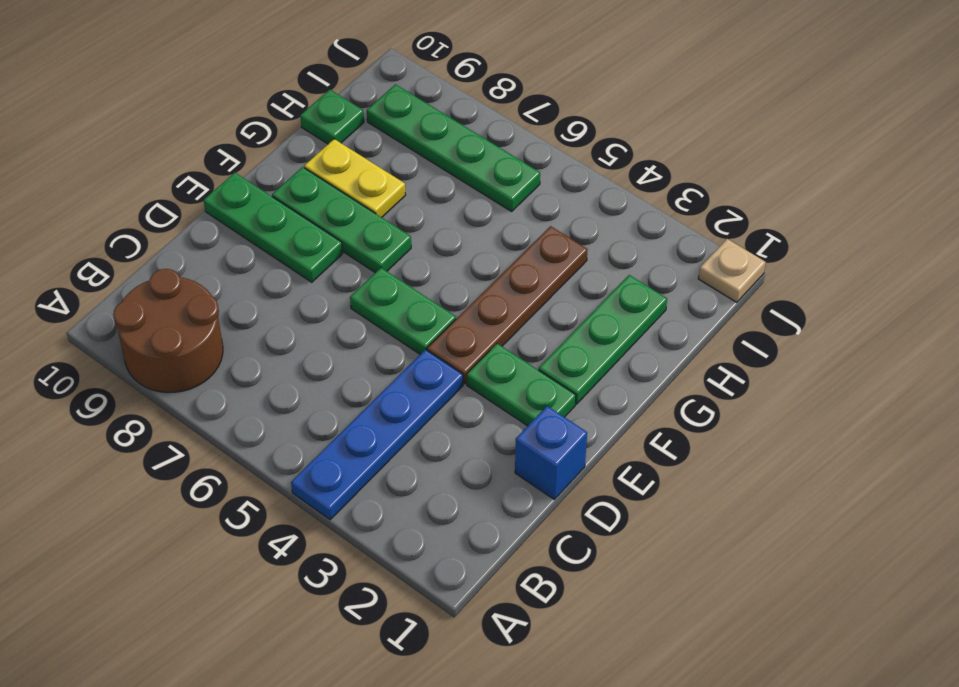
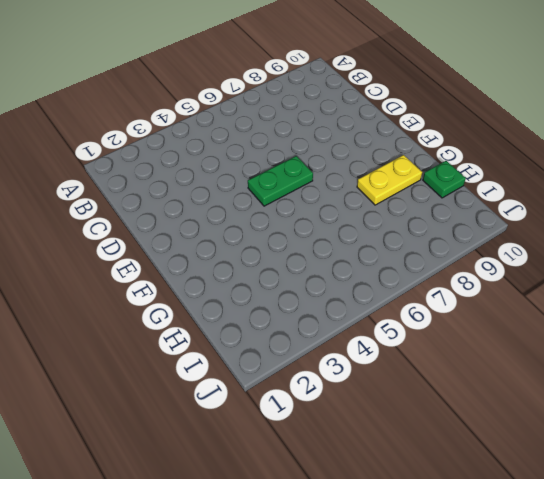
none -> blue plate A4:D4 level 1
none -> brown round brick A8:B9 level 1
none -> blue brick D1 level 1

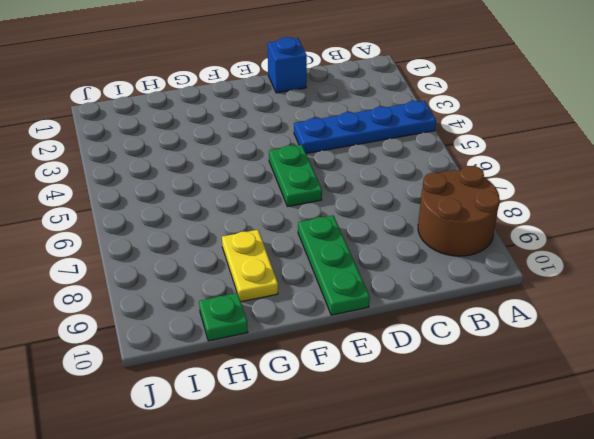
none -> green plate E2:E3 level 1
none -> brown plate E4:H4 level 1
none -> green plate F2:H2 level 1

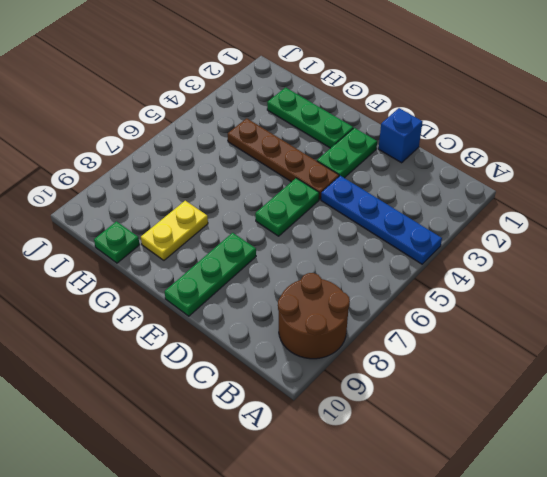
none -> green plate F7:F9 level 1
none -> green plate I6:I9 level 1
none -> tan plate J1 level 1

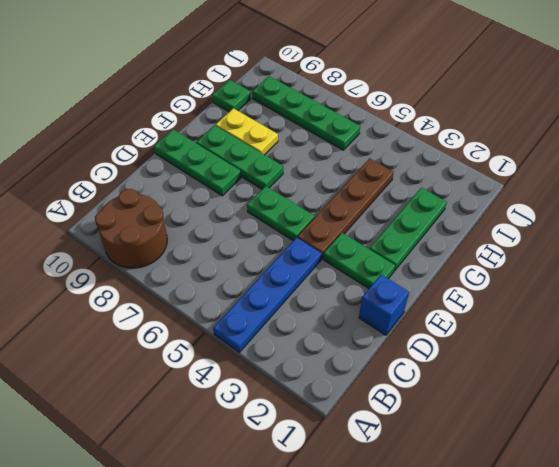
none -> tan plate J1 level 1

